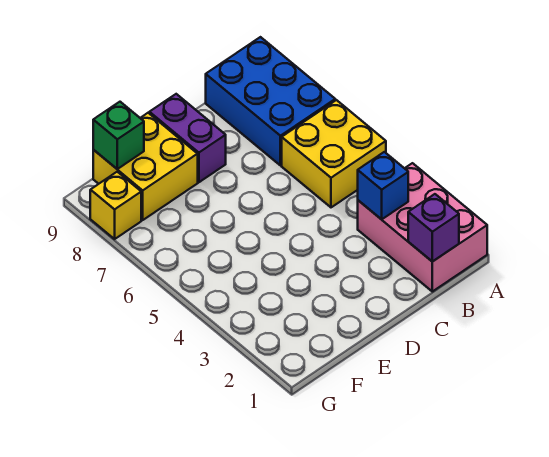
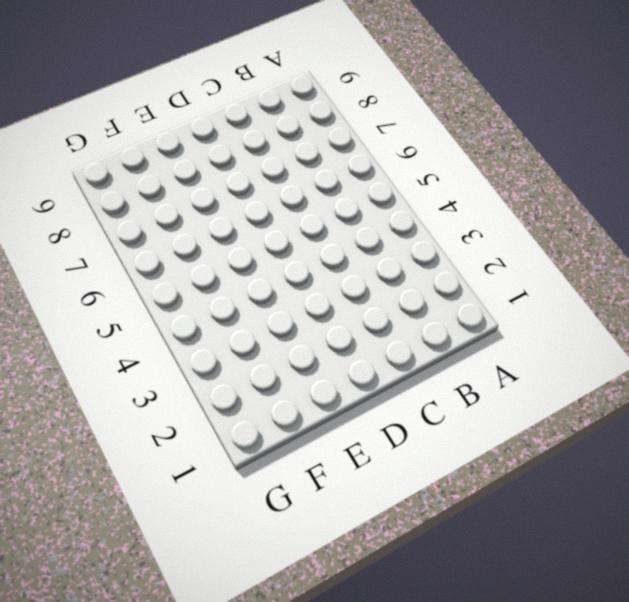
none -> pink brick A1:B3 level 1
none -> yellow brick A5:B6 level 1

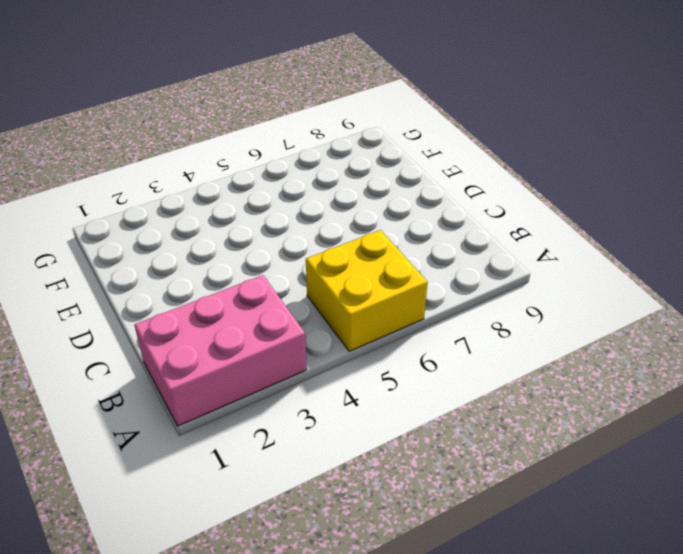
none -> blue brick A7:B9 level 1
none -> purple brick D8:D9 level 1

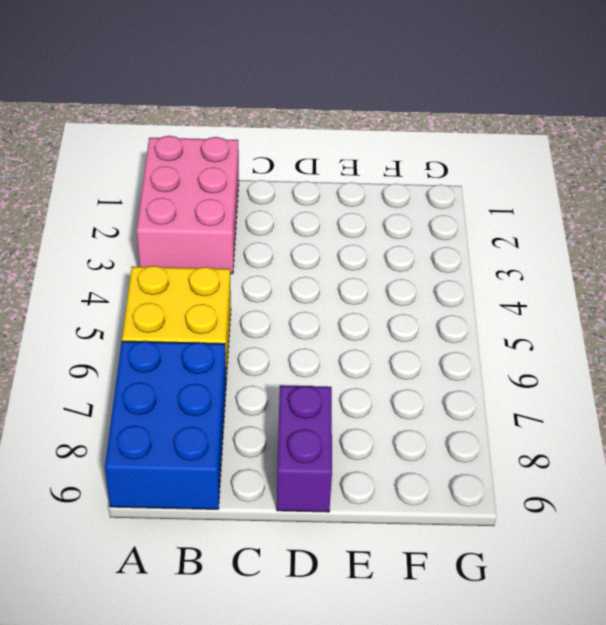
none -> yellow brick E8:F9 level 1
none -> yellow brick G8 level 1

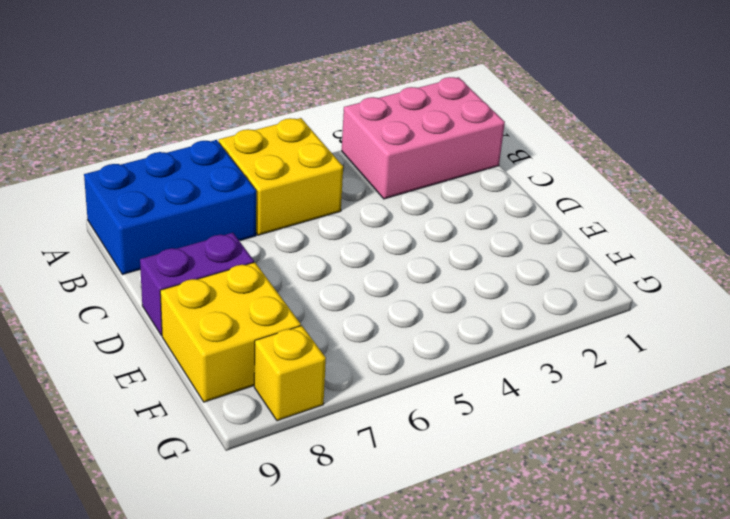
none -> purple brick B1 level 2
none -> blue brick B3 level 2

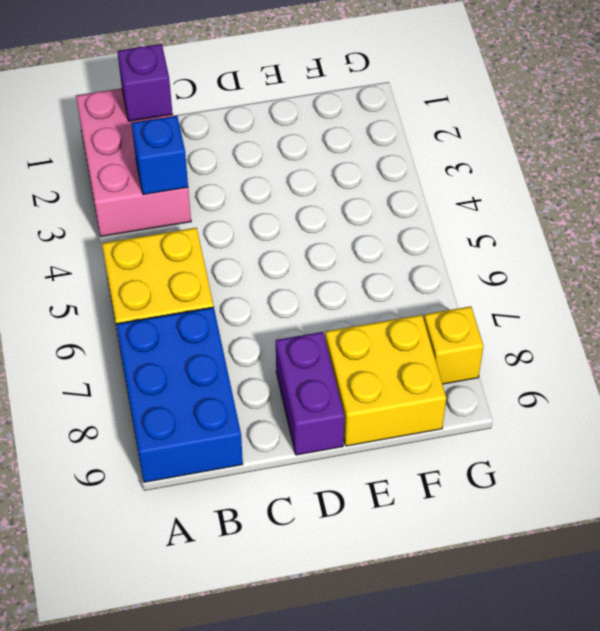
none -> green brick F9 level 2

